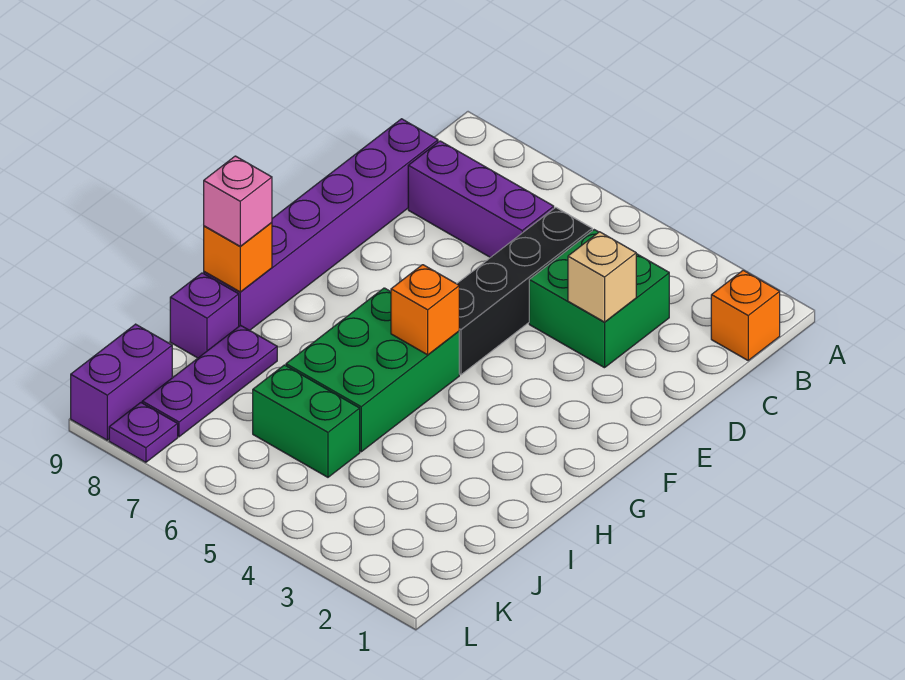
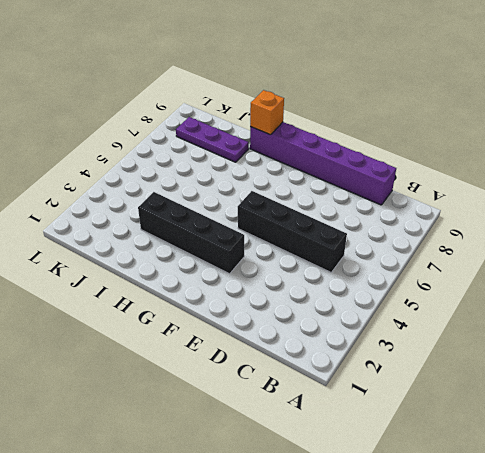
black brick F3:I3 level 1 -> none
none -> orange brick B1 level 1
none -> green brick C3:D4 level 1
none -> purple brick C6:C8 level 1

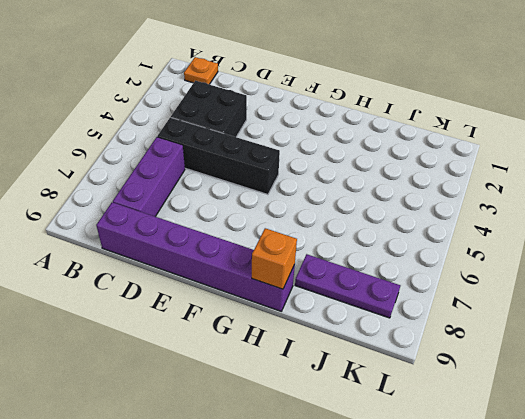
orange plate B1 level 1 -> orange brick B1 level 1
black brick C3:D4 level 1 -> green brick C3:D4 level 1
none -> green brick G5:I6 level 1
none -> purple brick I9 level 1
none -> green brick J5:J6 level 1

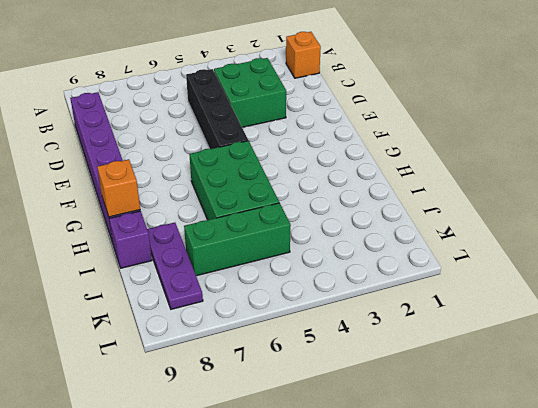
green brick J5:J7 level 1 -> green brick J5:J6 level 1
none -> purple brick C6:C8 level 1
none -> purple brick K9:L9 level 1
none -> purple plate L8 level 1

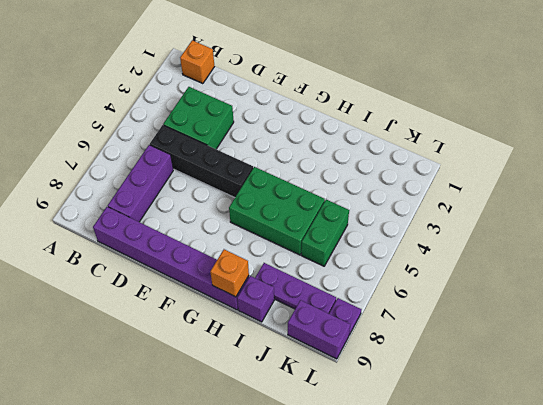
none -> tan brick D3 level 2
none -> orange brick G5 level 2
none -> pink brick H9 level 3

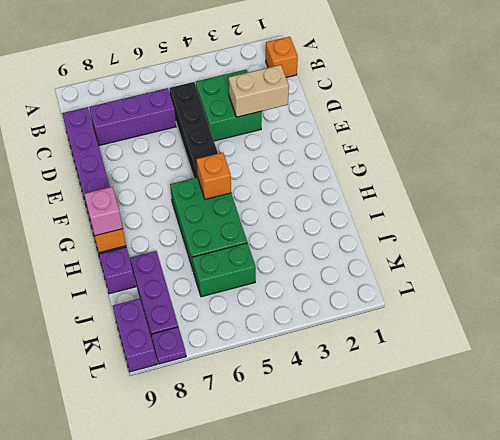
tan brick D2:D3 level 2 -> tan brick D3 level 2

